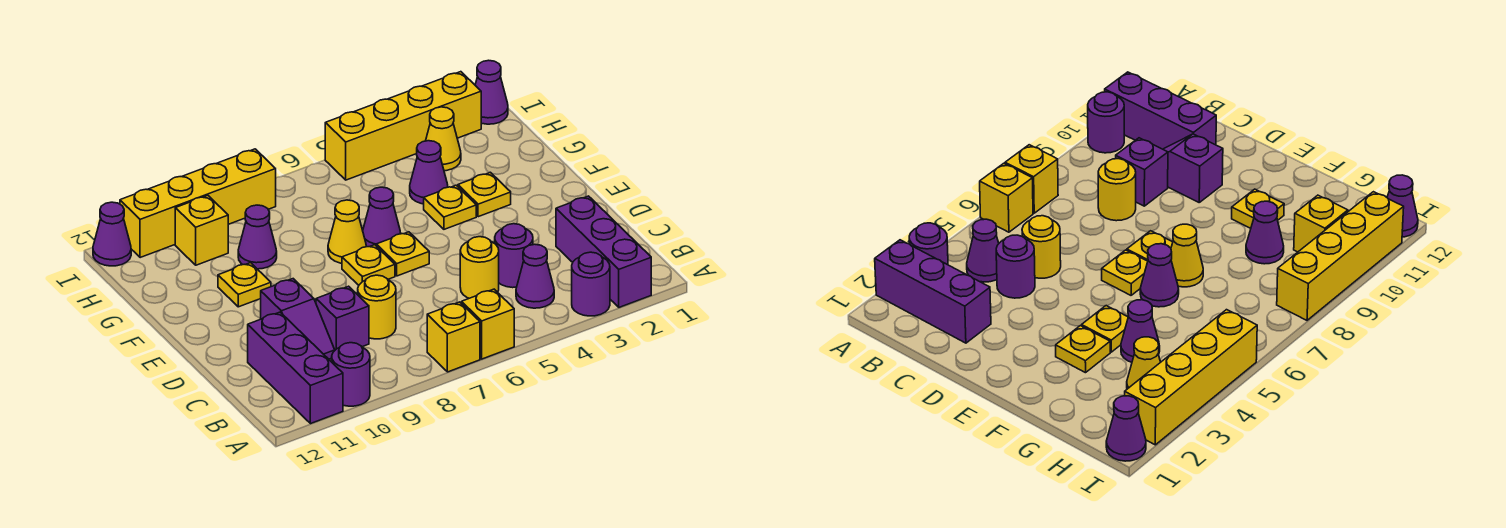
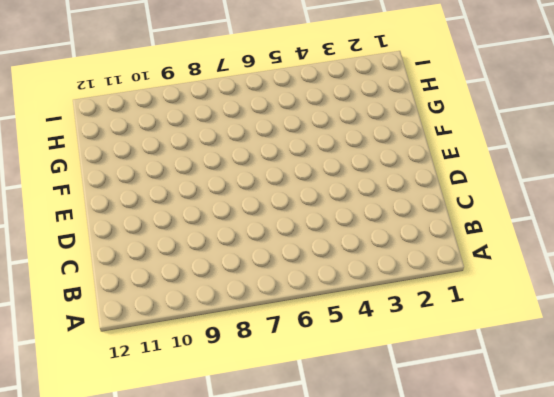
none -> purple brick A2:C2 level 1
none -> purple round brick A3 level 1
none -> yellow brick A6 level 1

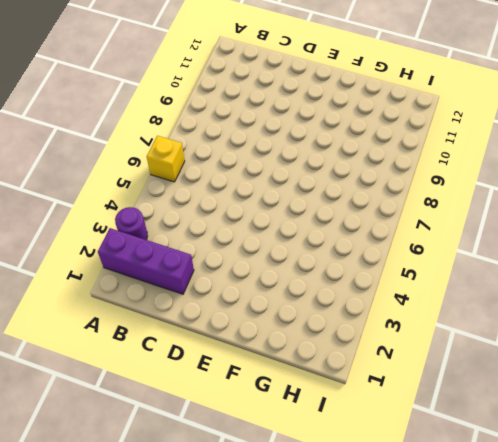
none -> yellow brick A7 level 1
none -> purple round brick A10 level 1
none -> purple brick A11:C11 level 1

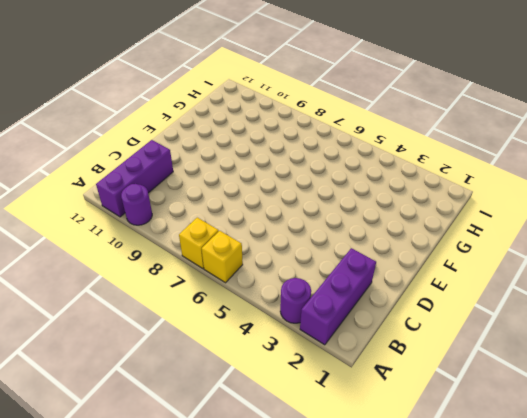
none -> purple cone B4 level 1
none -> purple round brick C4 level 1
none -> yellow round brick C5 level 1

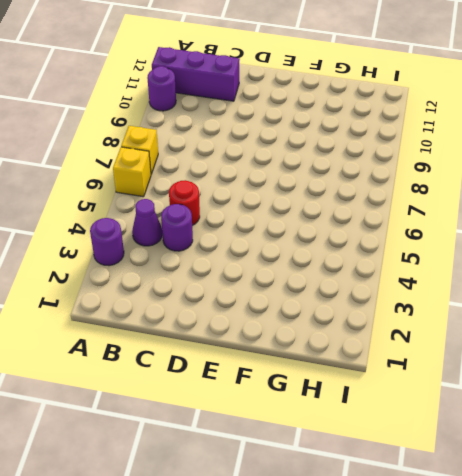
red round brick C5 level 1 -> yellow round brick C5 level 1
none -> purple brick A2:C2 level 1
none -> yellow round brick C8 level 1
none -> purple brick C9 level 1

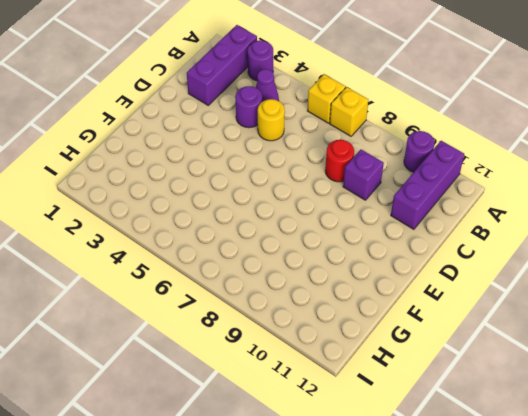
red round brick C8 level 1 -> yellow round brick C8 level 1
none -> purple slope C10:D10 level 1 top D
none -> yellow plate E6 level 1
none -> yellow plate E7 level 1

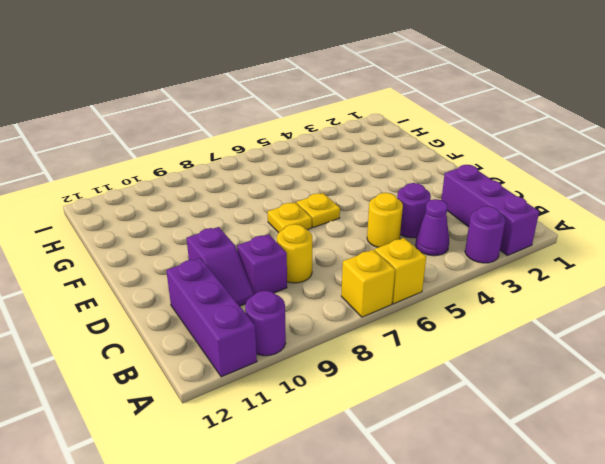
none -> yellow plate F3 level 1
none -> yellow plate F4 level 1
none -> purple cone F6 level 1

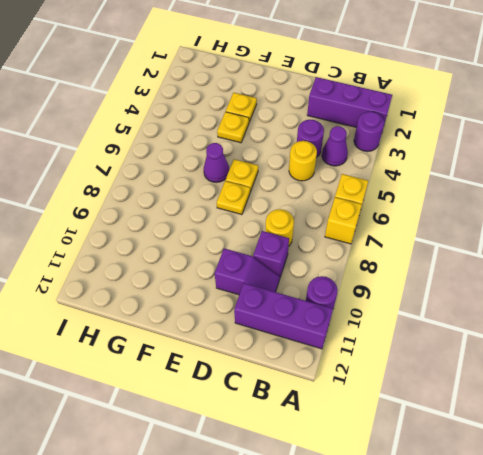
none -> yellow cone F7 level 1
none -> yellow plate F10 level 1
none -> purple cone G4 level 1

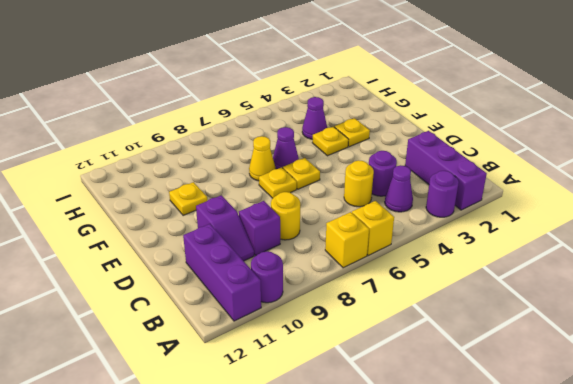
none -> purple cone G9 level 1
none -> yellow cone H3 level 1
none -> yellow brick H10 level 1

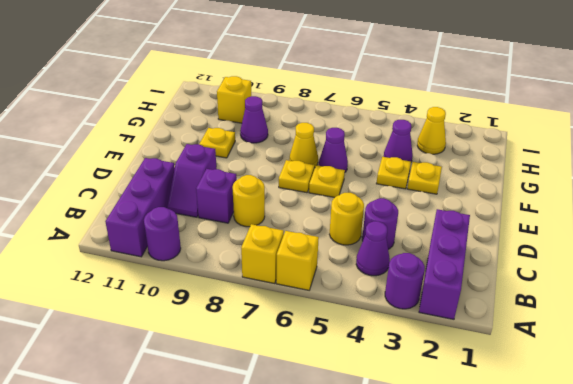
none -> purple cone I1 level 1
none -> yellow brick I2:I5 level 1
none -> yellow brick I8:I11 level 1

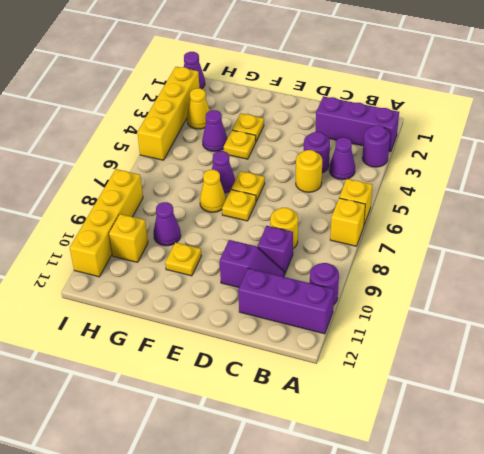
none -> purple cone I12 level 1

